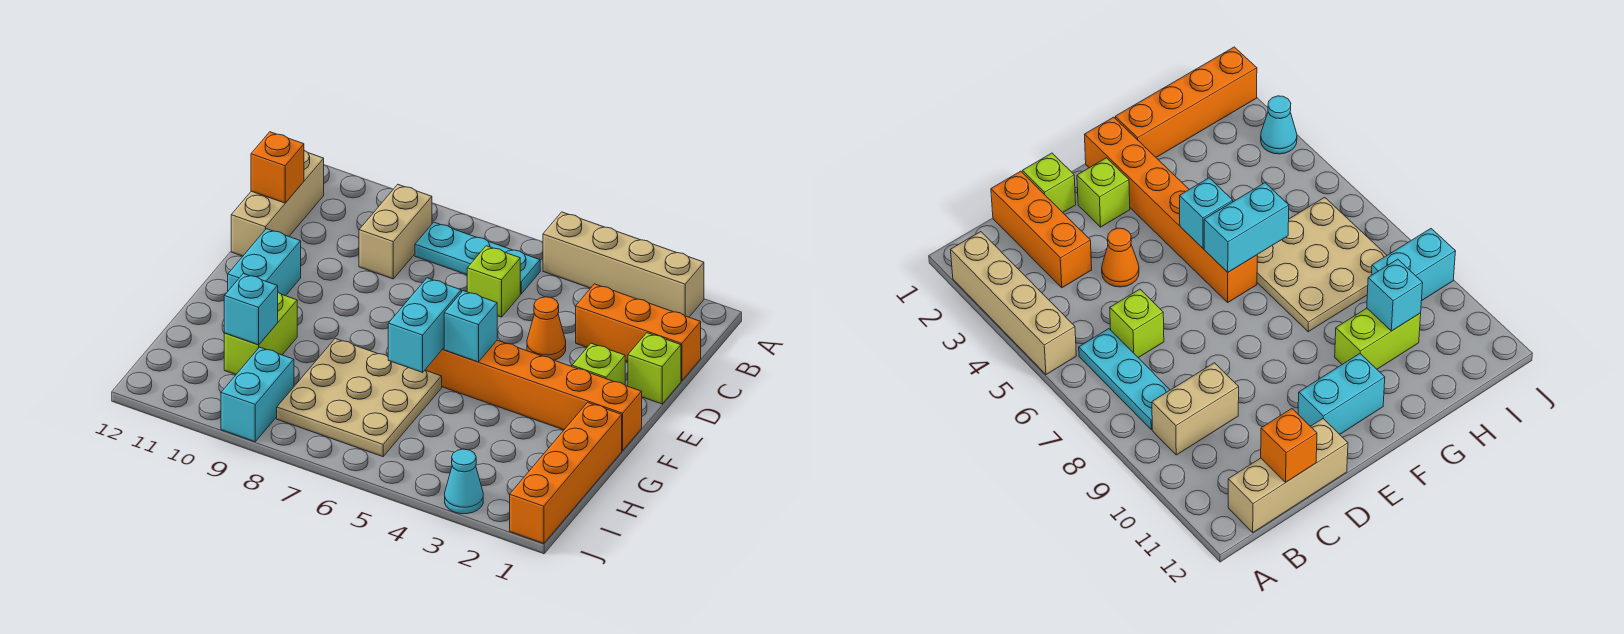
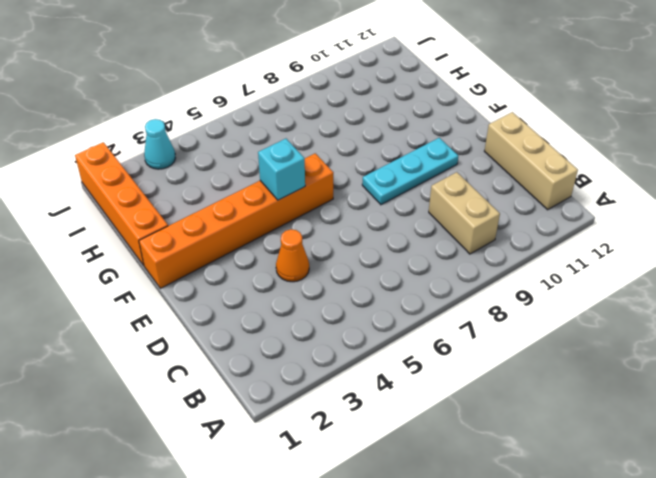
cyan plate E8:E10 level 1 -> cyan plate B6:B8 level 1
none -> tan brick A2:A5 level 1
none -> orange brick C1:C3 level 1
none -> lime brick C6 level 1

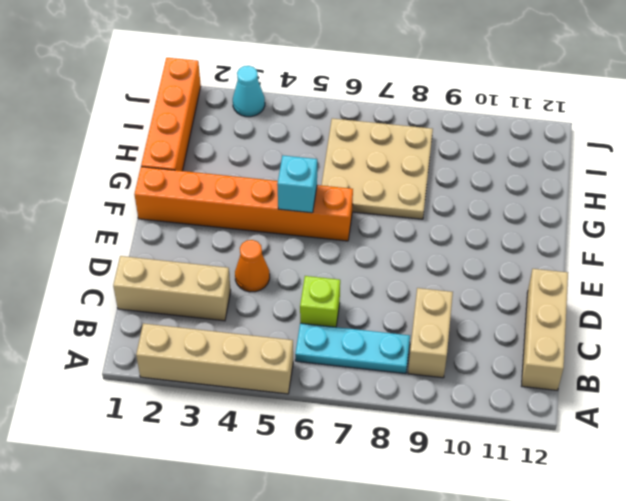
tan brick C1:C3 level 1 -> orange brick C1:C3 level 1
none -> lime brick D1 level 1
none -> lime brick E2 level 1
none -> cyan brick E11:F11 level 1

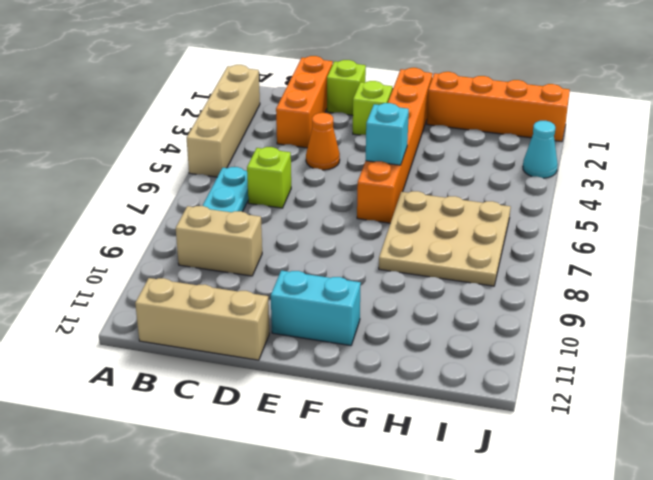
none -> lime brick G10:H10 level 1
none -> cyan brick I9:J9 level 1
none -> orange brick C12 level 2

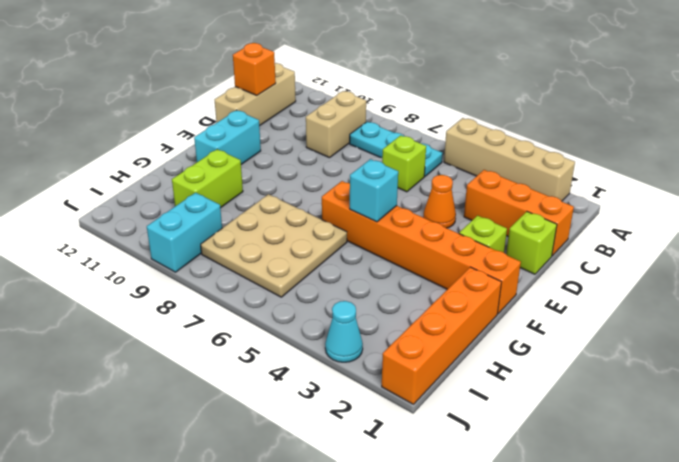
none -> cyan brick F6:G6 level 2
none -> cyan brick H10 level 2

